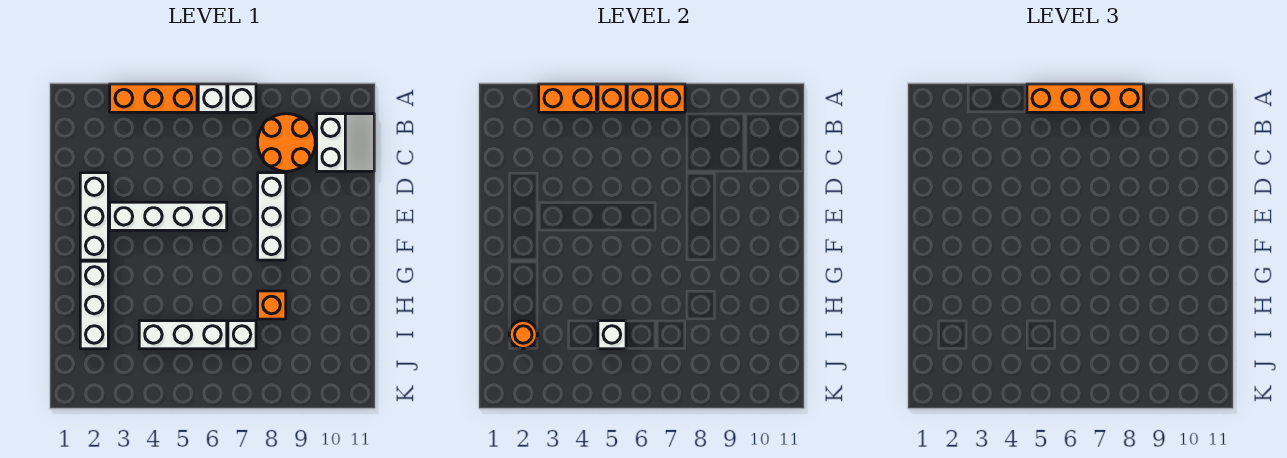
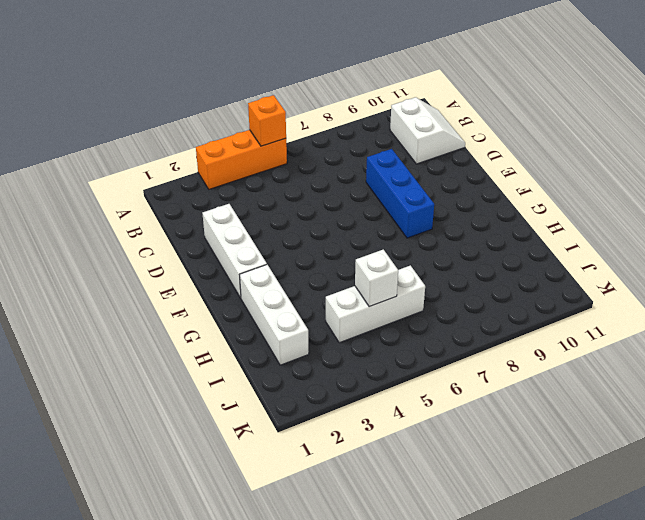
blue brick D8:F8 level 1 -> white brick D8:F8 level 1
none -> white brick A6 level 1
none -> white brick A7 level 1
none -> orange round brick B8:C9 level 1

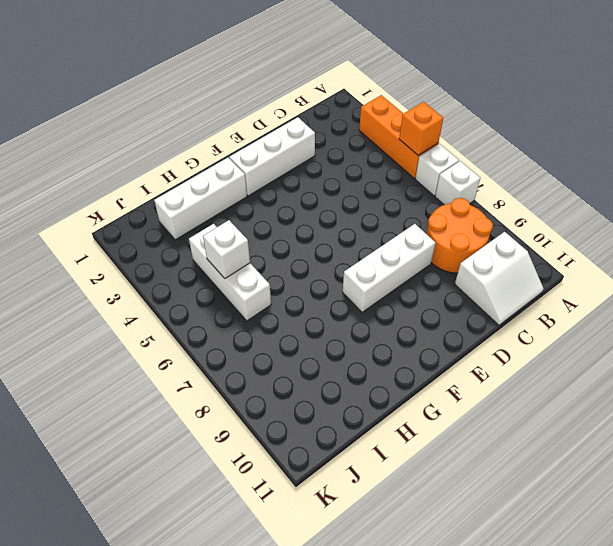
none -> white brick E3:E6 level 1
none -> orange brick H8 level 1
none -> white brick I7 level 1

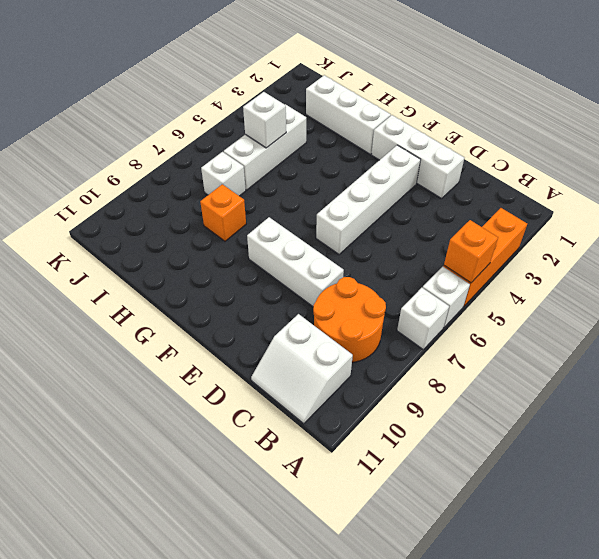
none -> orange brick A3:A4 level 2
none -> orange brick A6 level 2
none -> orange brick A7 level 2

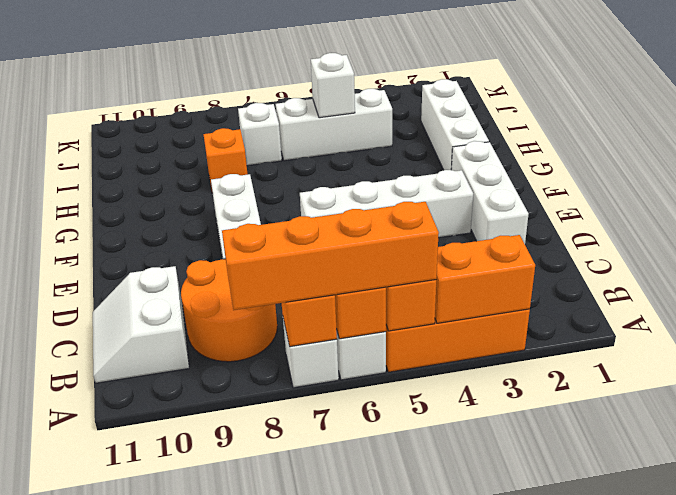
none -> orange round brick I2 level 2

